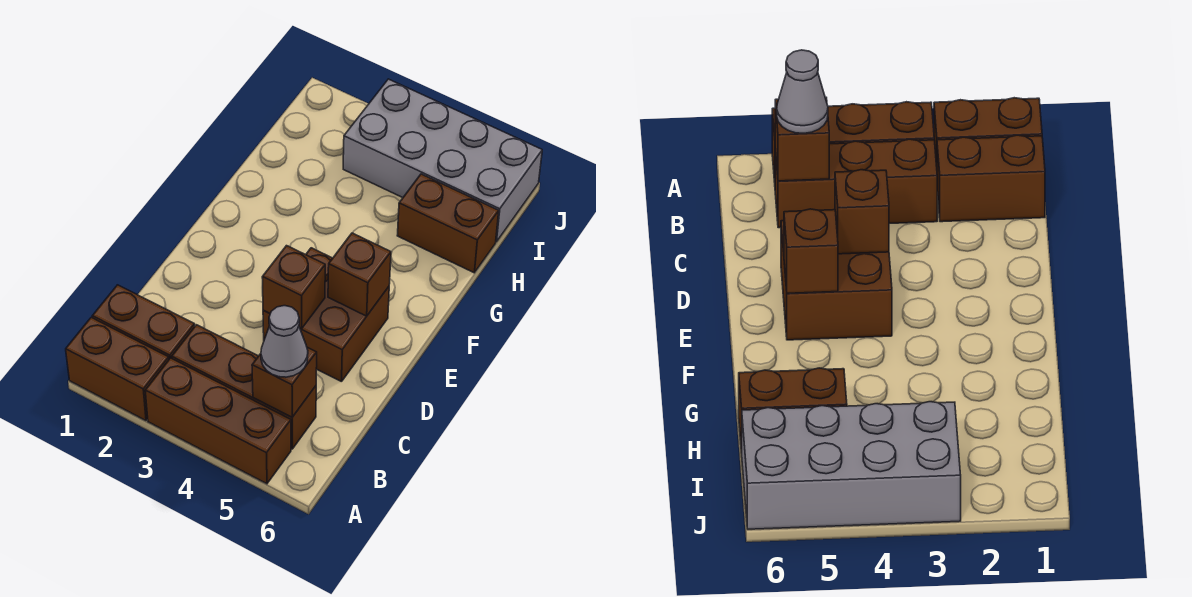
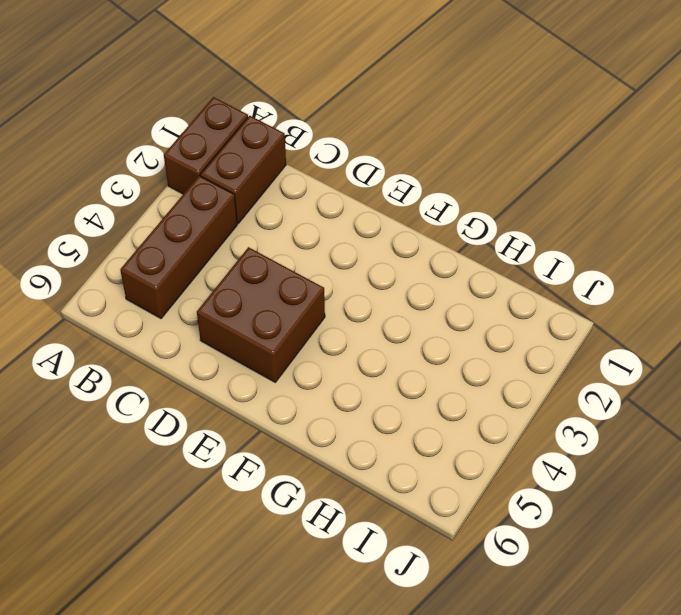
none -> brown brick A3:A5 level 1
none -> brown brick H5:H6 level 1

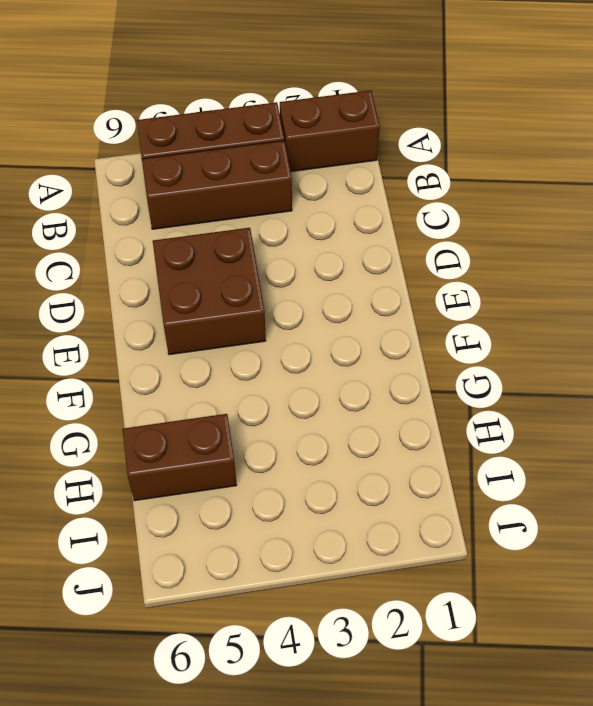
none -> brown brick B1:B2 level 1
none -> grey brick I3:J6 level 1

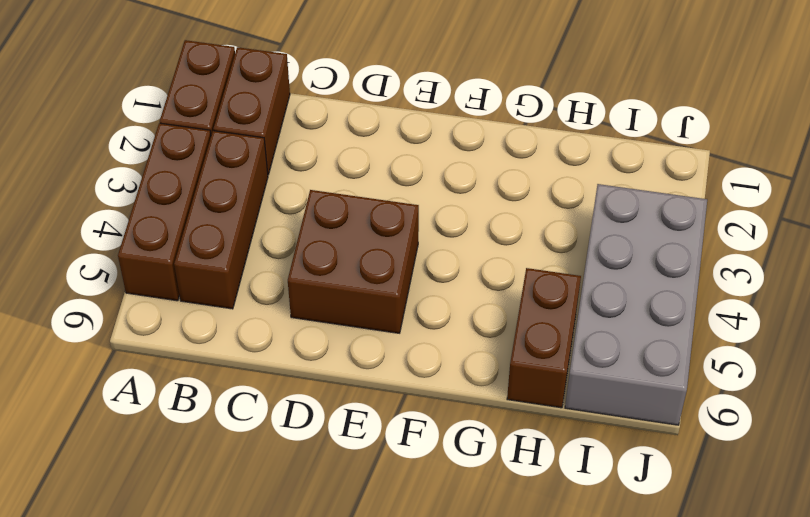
none -> brown brick B5 level 2
none -> brown brick D4 level 2

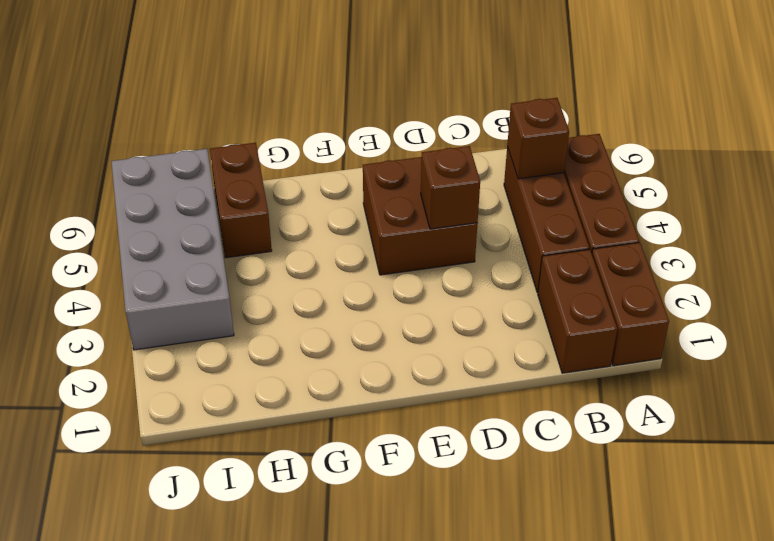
none -> brown brick E5 level 2
none -> grey cone B5 level 3

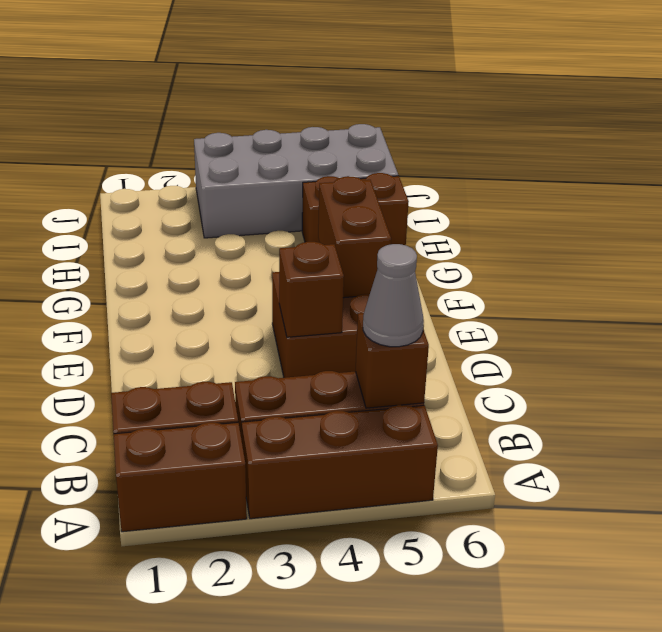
brown brick E5:F5 level 2 -> brown brick E5 level 2

